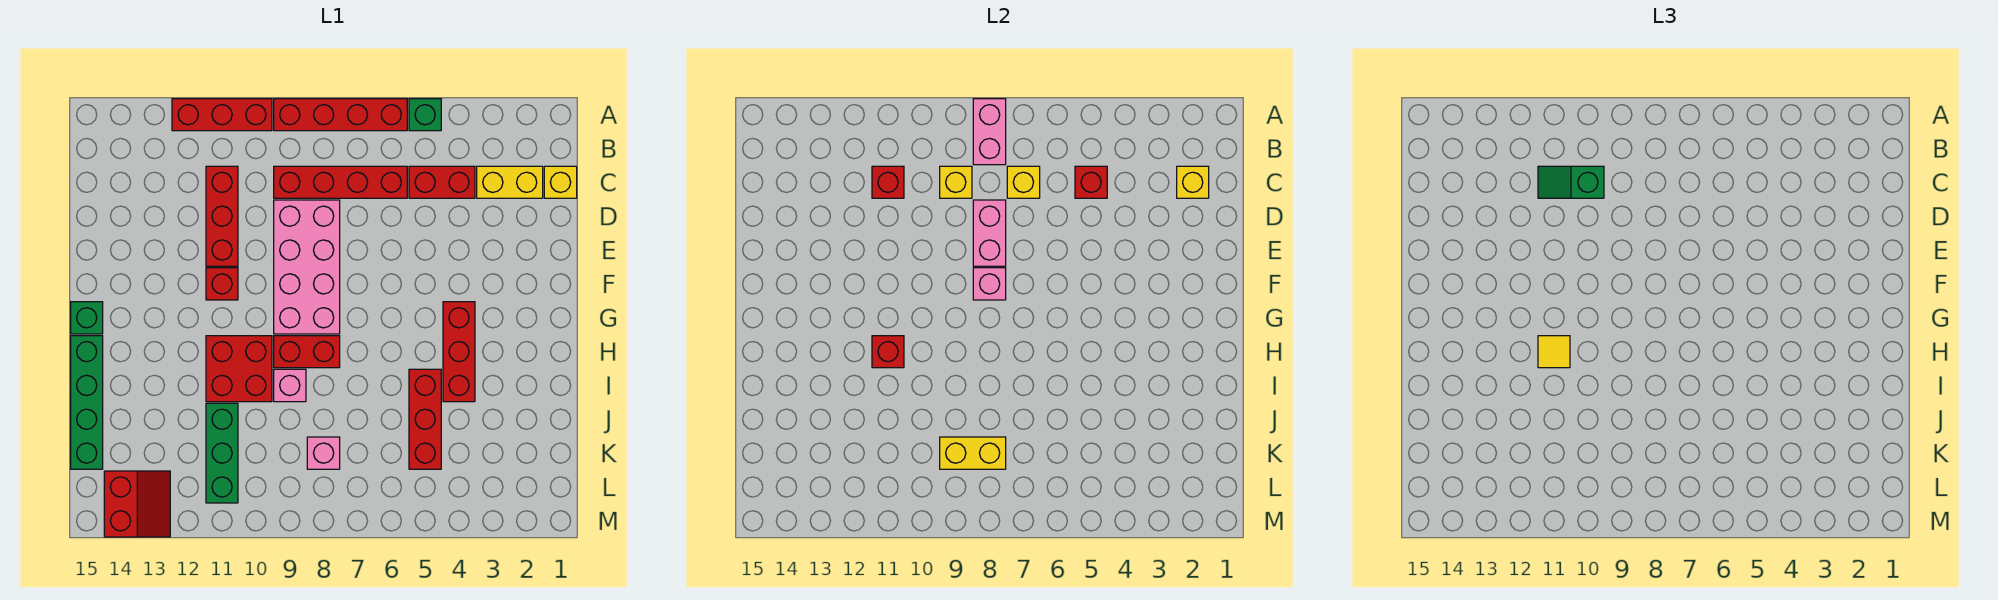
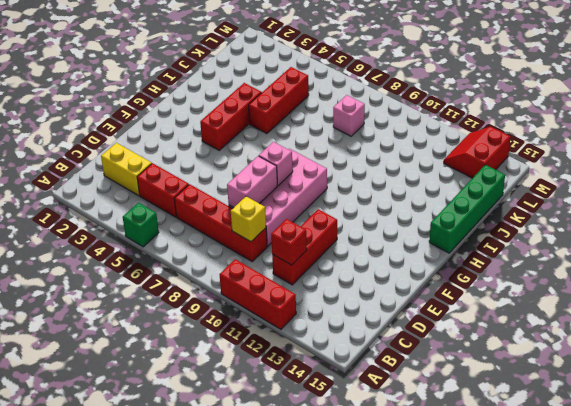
none -> red brick A6:A9 level 1
none -> yellow brick C1 level 1
none -> red brick F11 level 1
none -> green brick G15 level 1

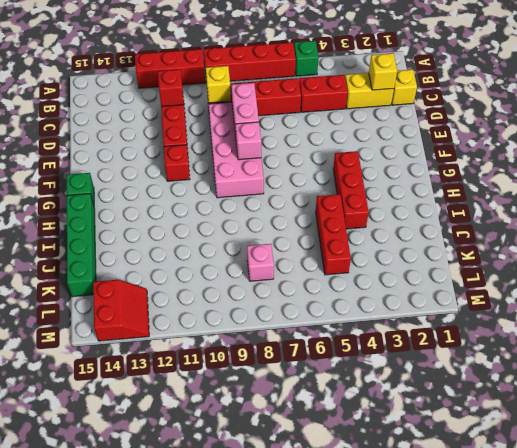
none -> red brick H8:H9 level 1
none -> red brick H10:I11 level 1
none -> pink brick I9 level 1
none -> green brick J11:L11 level 1

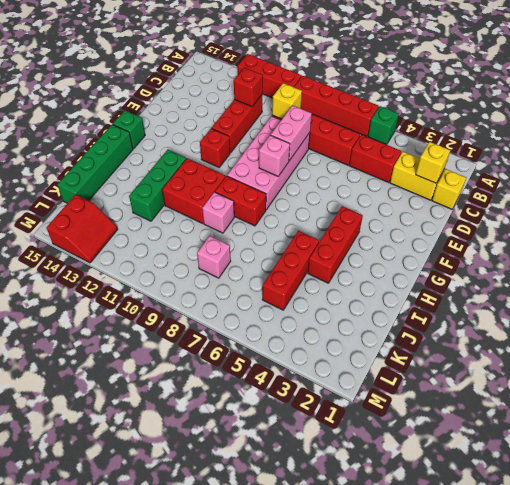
green brick H12:J12 level 1 -> green brick J11:L11 level 1
none -> pink brick A8:B8 level 2
none -> red brick C5 level 2
none -> yellow brick C7 level 2
none -> red brick H11 level 2

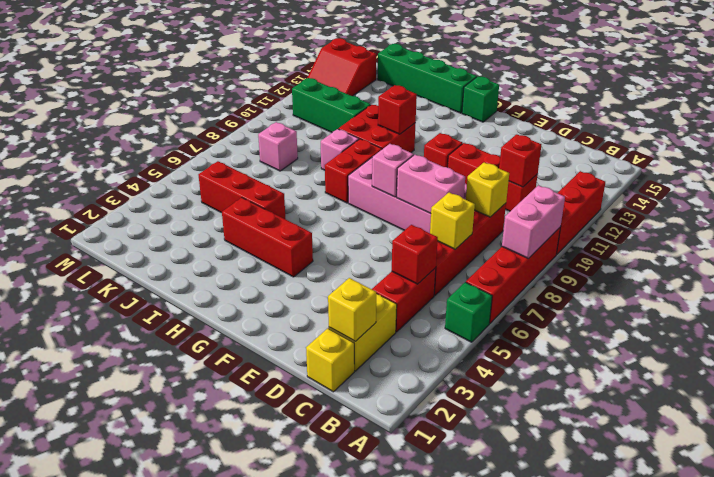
pink brick A8:A9 level 2 -> pink brick A8:B8 level 2
none -> yellow brick K8:K9 level 2
none -> green slope C10:C11 level 3 top 10
none -> yellow tile H11 level 3

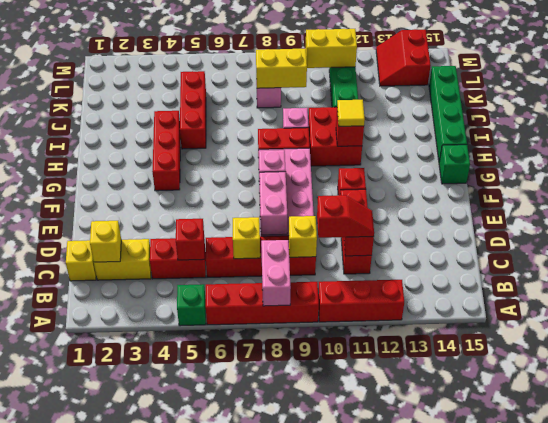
red slope C10:C11 level 3 top 10 -> green slope C10:C11 level 3 top 10
yellow brick L10:L11 level 2 -> none

